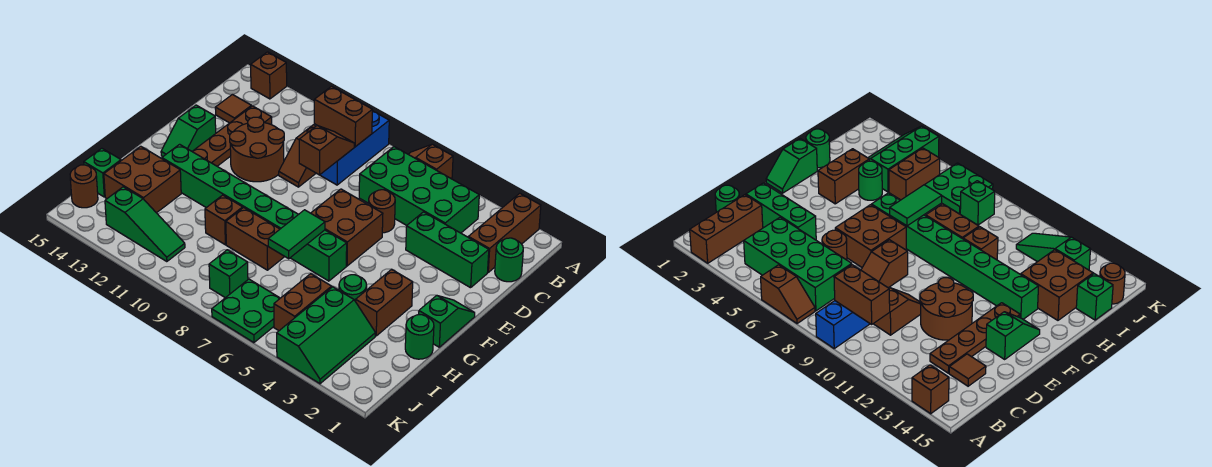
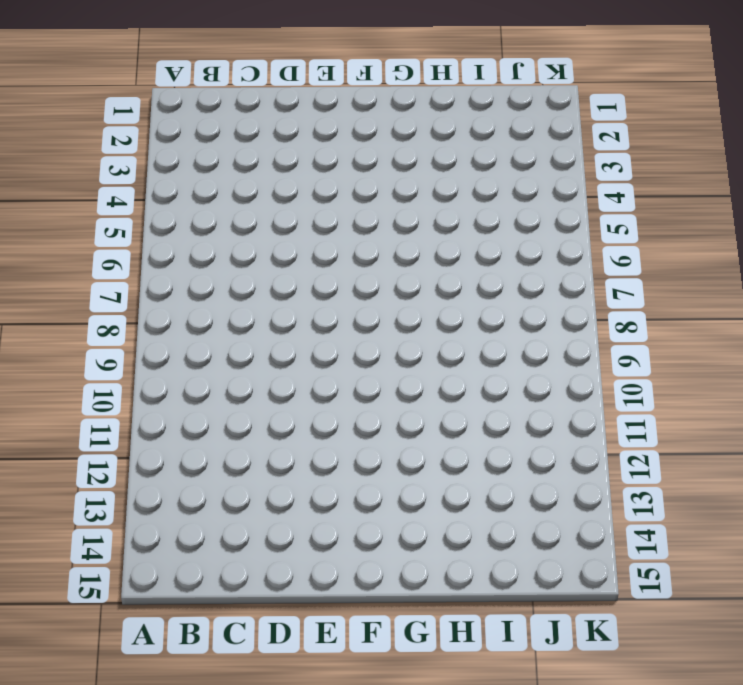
none -> brown brick A2:C2 level 1
none -> brown slope A6:A7 level 1 top 6
none -> blue brick A9:C9 level 1
none -> brown brick A14 level 1

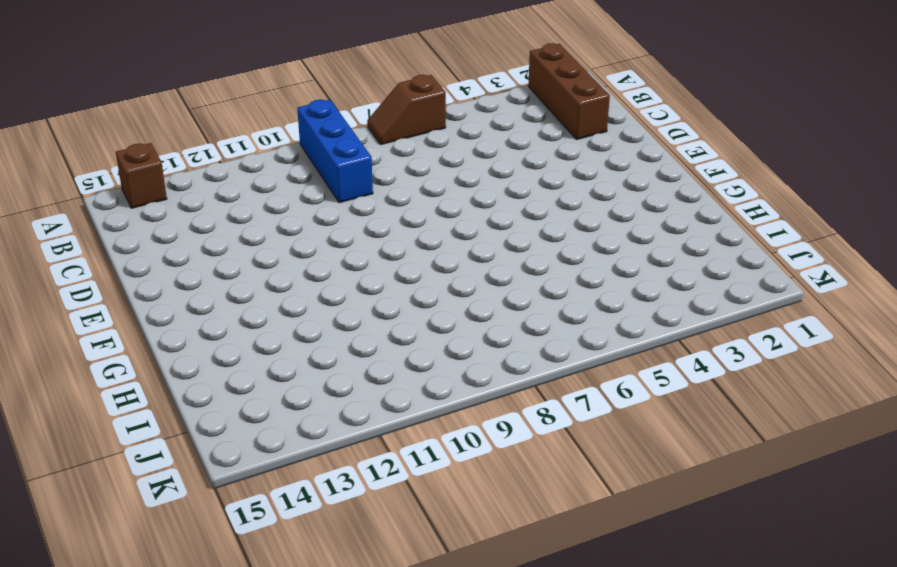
none -> green brick B4:C7 level 1
none -> green round brick C1 level 1
none -> brown slope C10:D10 level 1 top C
none -> brown plate C13:F13 level 1

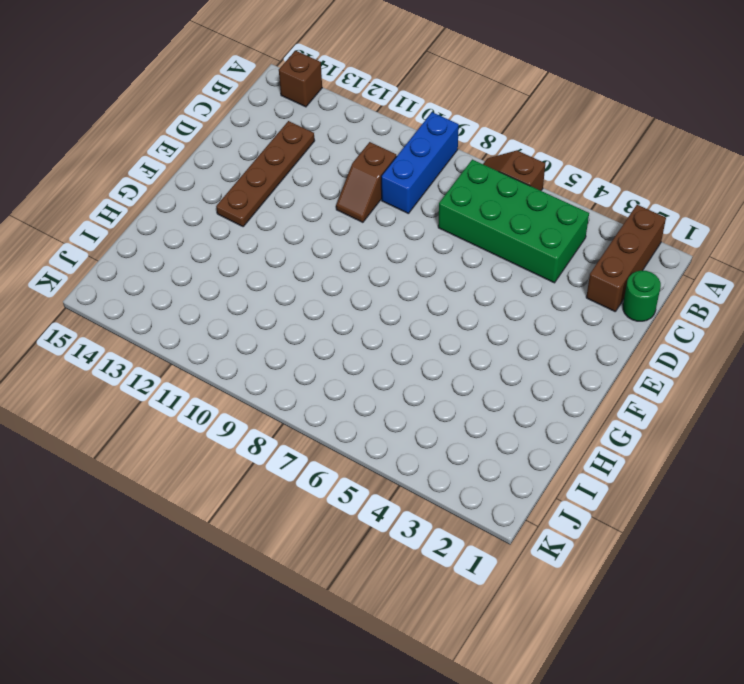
none -> brown tile C14 level 1
none -> green brick D2:D4 level 1
none -> brown round brick D6 level 1
none -> brown round brick D11:E12 level 1

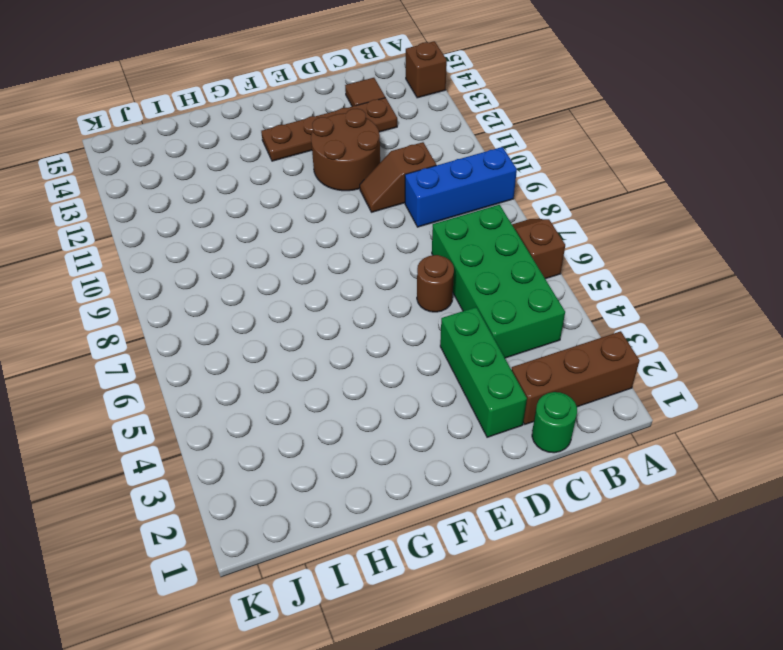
none -> brown brick E6:F7 level 1
none -> green slope E14:F14 level 1 top E
none -> green slope F1:G1 level 1 top G
none -> brown brick G3:H3 level 1

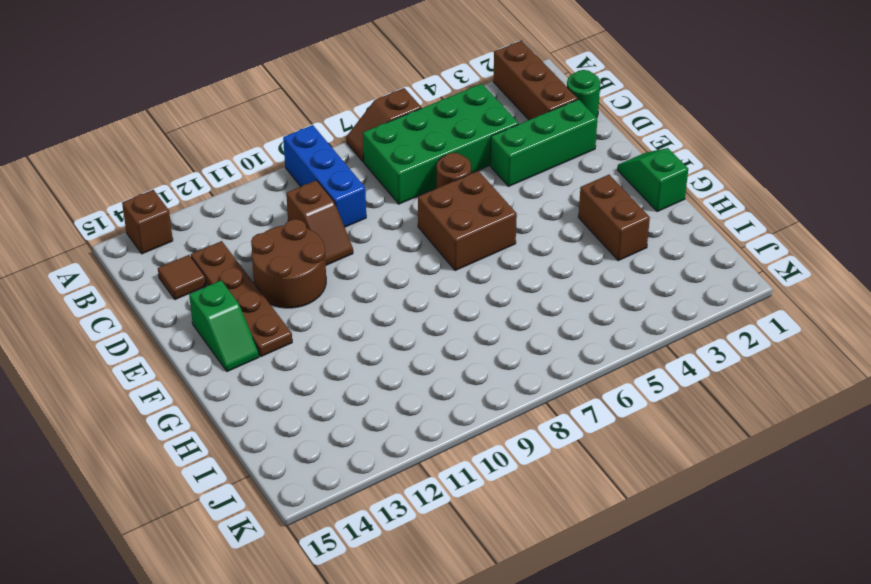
none -> green brick G6:G13 level 1
none -> green round brick H1 level 1
none -> green round brick H4 level 1
none -> brown brick H8:H9 level 1

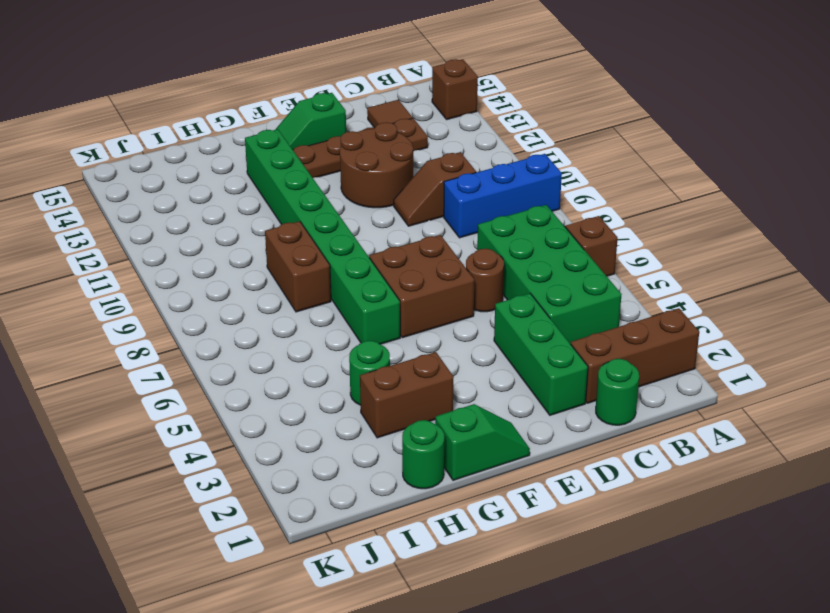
none -> brown brick H10 level 1
none -> brown brick H13:I14 level 1
none -> green slope I3:K4 level 1 top 4
none -> brown brick I5:J5 level 1

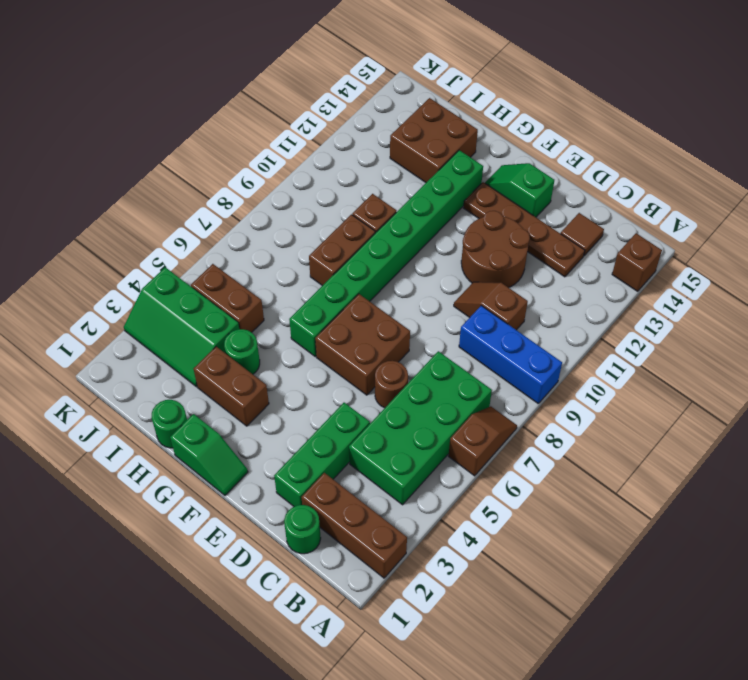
none -> green brick I15 level 1
none -> green plate J6:K7 level 1
none -> green brick J8 level 1
none -> green slope J11:J13 level 1 top 13

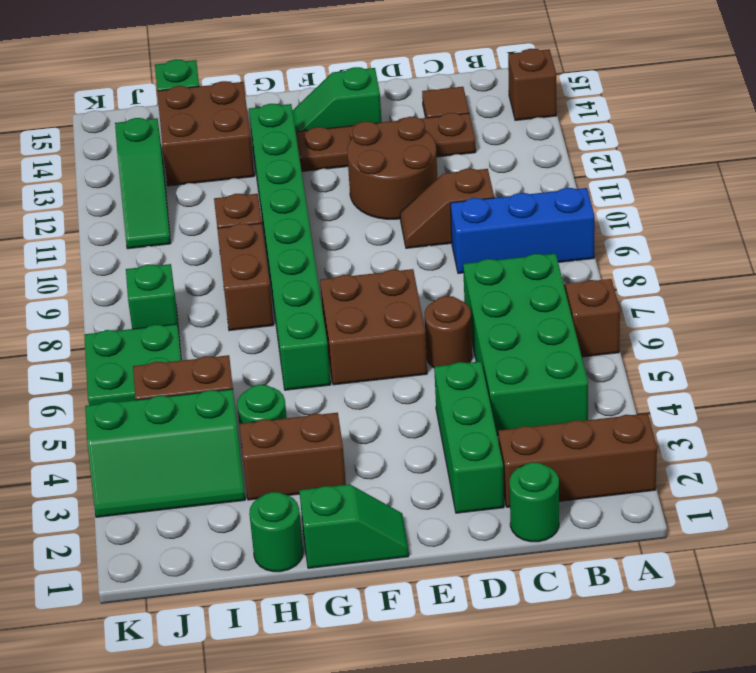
none -> brown round brick J15 level 1
none -> brown brick B9:B10 level 2
none -> brown slope C9:D9 level 2 top D
none -> green tile G7:H7 level 2

